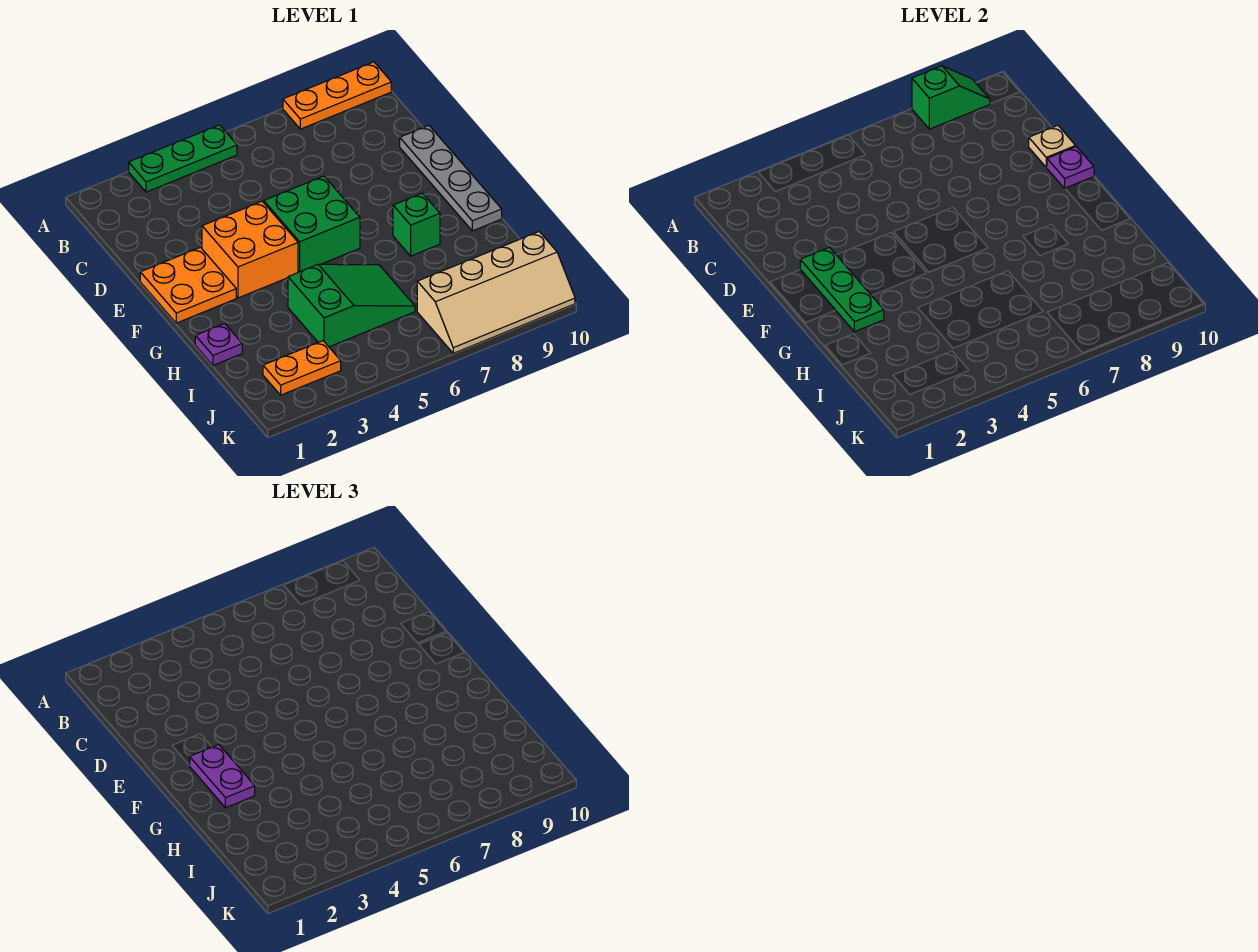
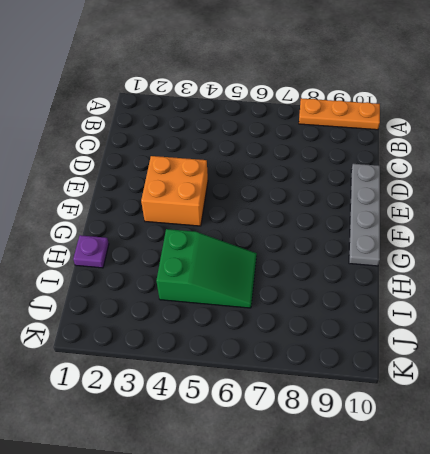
none -> green plate A3:A5 level 1
none -> orange plate E1:F2 level 1
none -> green brick E5:F6 level 1

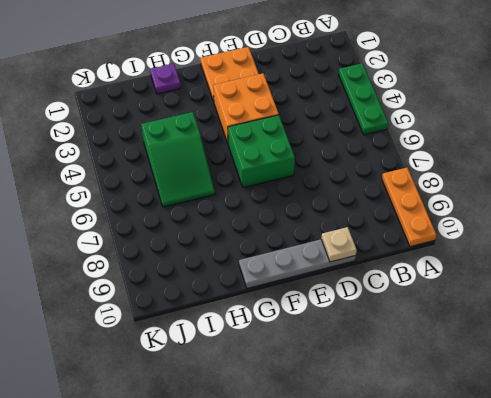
none -> green brick G8 level 1
none -> orange plate J2:J3 level 1
none -> tan slope J7:K10 level 1 top J

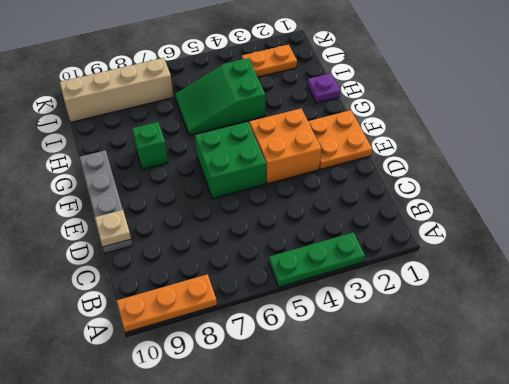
none -> green slope A8:A9 level 2 top 8
none -> green plate E2:G2 level 2
none -> purple plate E10 level 2

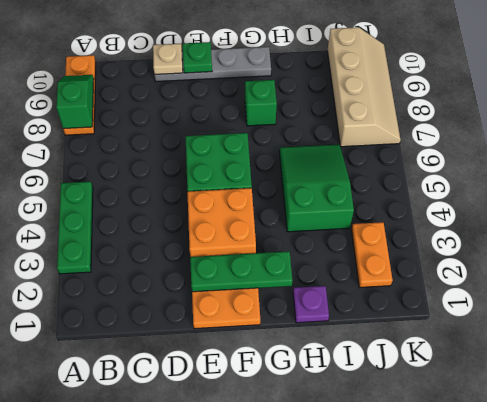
green plate E10 level 2 -> purple plate E10 level 2
none -> purple plate F2:G2 level 3

